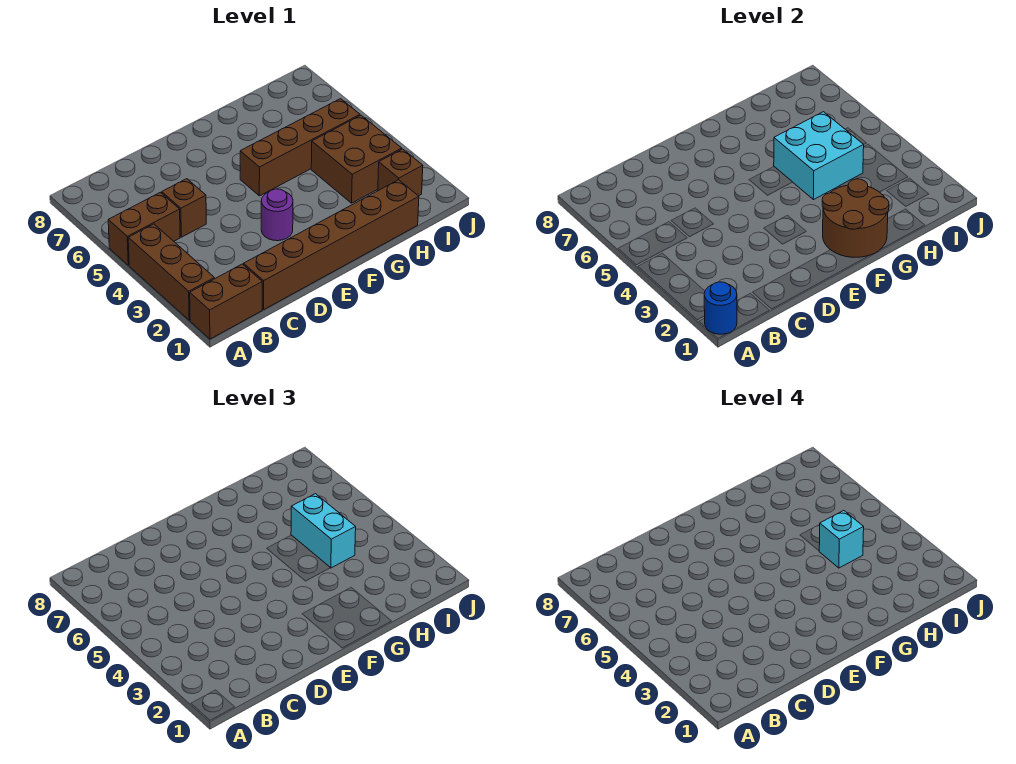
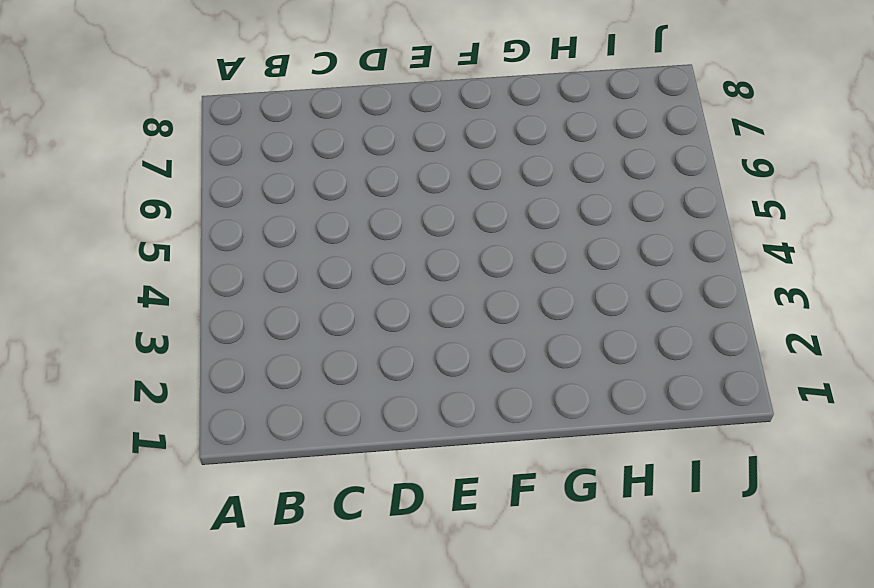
none -> brown brick A1:B1 level 1
none -> brown brick A2:A4 level 1
none -> brown brick A5:B5 level 1

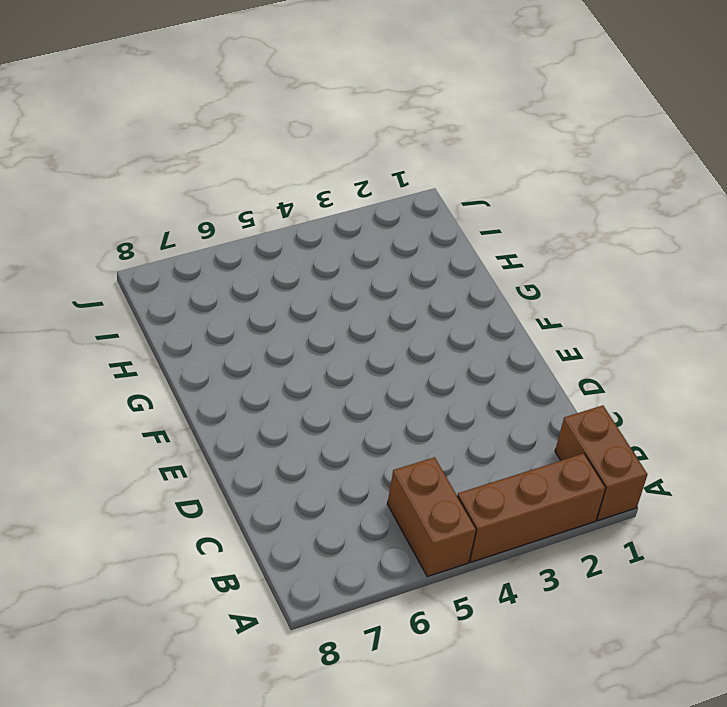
none -> brown brick C1:H1 level 1
none -> brown brick C5 level 1
none -> purple round brick E3 level 1

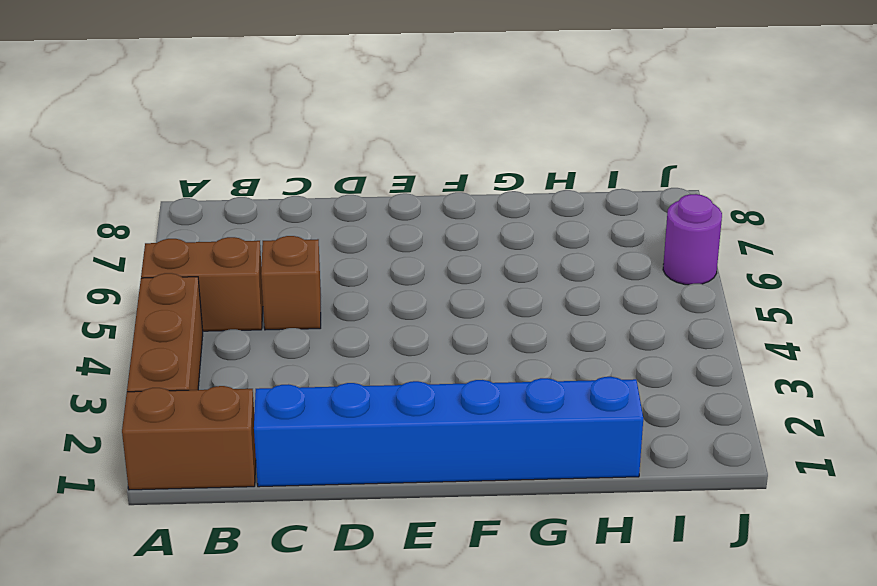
blue brick C1:H1 level 1 -> brown brick C1:H1 level 1
purple round brick J6 level 1 -> purple round brick E3 level 1
none -> brown brick F5:I5 level 1
none -> brown brick H3:I4 level 1
none -> brown brick I2 level 1

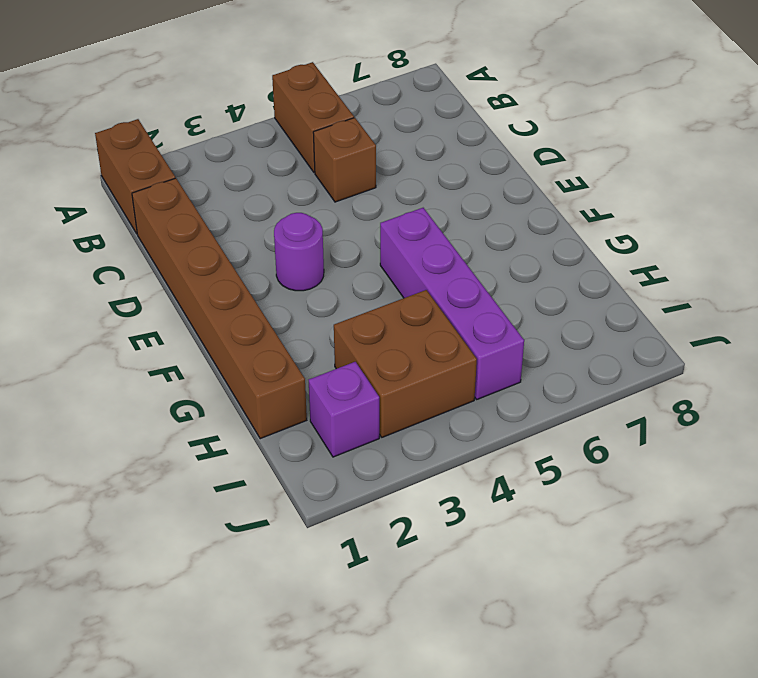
purple brick F5:I5 level 1 -> brown brick F5:I5 level 1
purple brick I2 level 1 -> brown brick I2 level 1
none -> brown brick A2:A4 level 1
none -> blue round brick A1 level 2
none -> brown round brick F1:G2 level 2

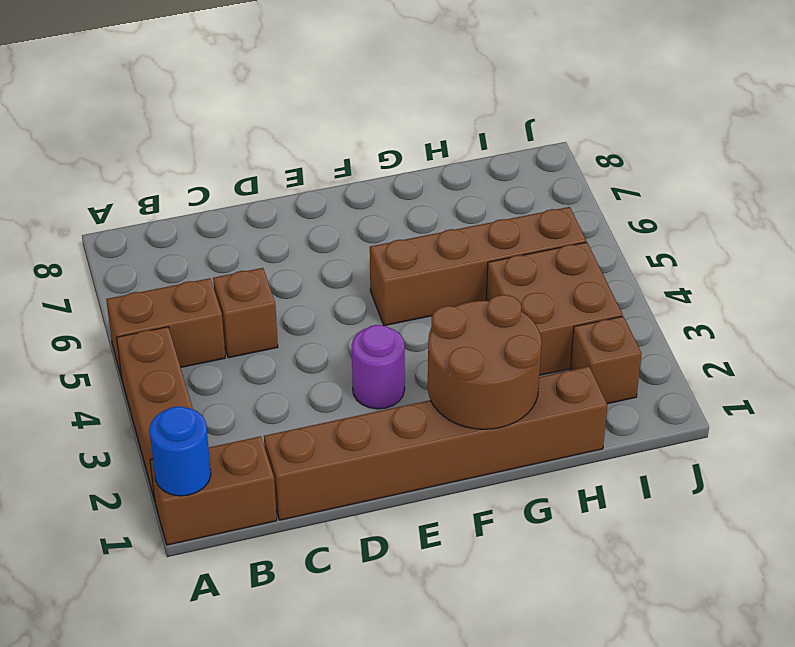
none -> cyan brick G4:H5 level 2
none -> cyan brick H4:H5 level 3
none -> cyan brick H4 level 4

